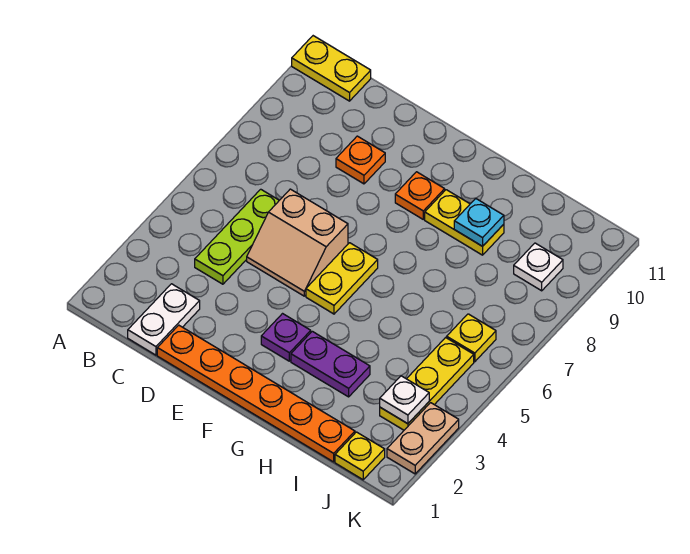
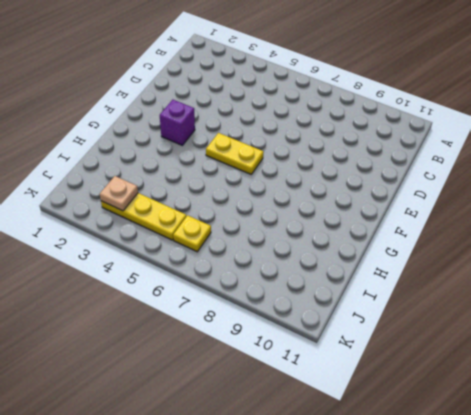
purple brick F3 level 1 -> purple plate F3 level 1
tan plate J3 level 2 -> white plate J3 level 2
none -> yellow plate A11:B11 level 1
none -> white plate C1:C2 level 1
none -> lime plate C4:C6 level 1

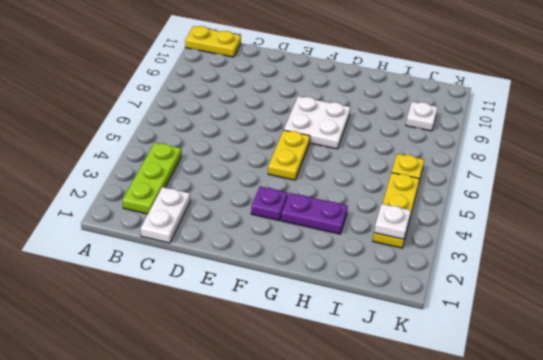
lime plate B2:B4 level 1 -> lime plate C4:C6 level 1
white plate F7:G8 level 1 -> none
none -> orange plate D1:I1 level 1
none -> tan slope D5:E6 level 1 top 6
none -> orange plate D9 level 1

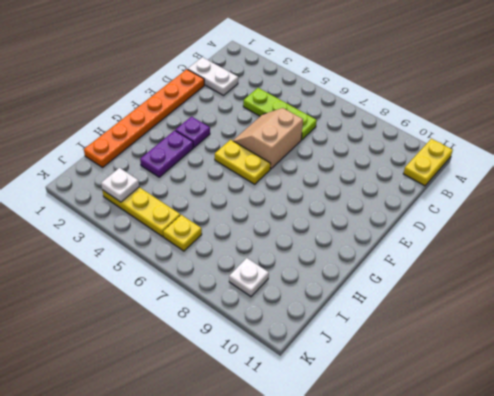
none -> orange plate D9 level 1
none -> orange plate F9 level 1
none -> yellow plate G9:H9 level 1

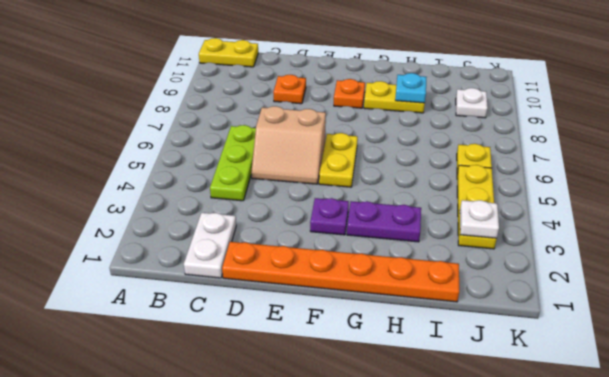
none -> yellow plate J1 level 1
none -> tan plate K2:K3 level 1

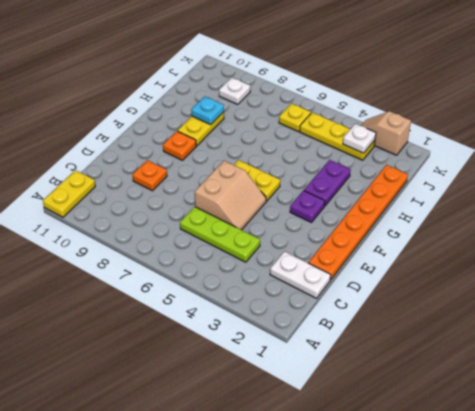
tan slope K2:K3 level 1 top 2 -> tan plate K2:K3 level 1
none -> yellow plate J1 level 1

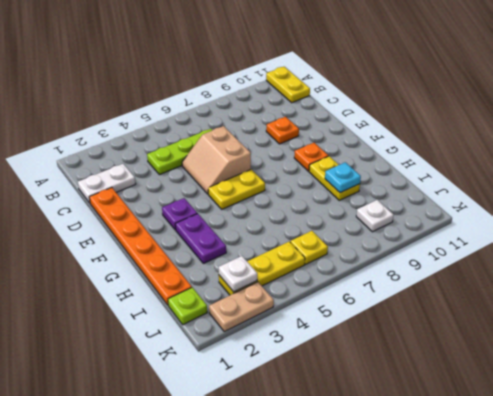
lime plate J1 level 1 -> yellow plate J1 level 1

